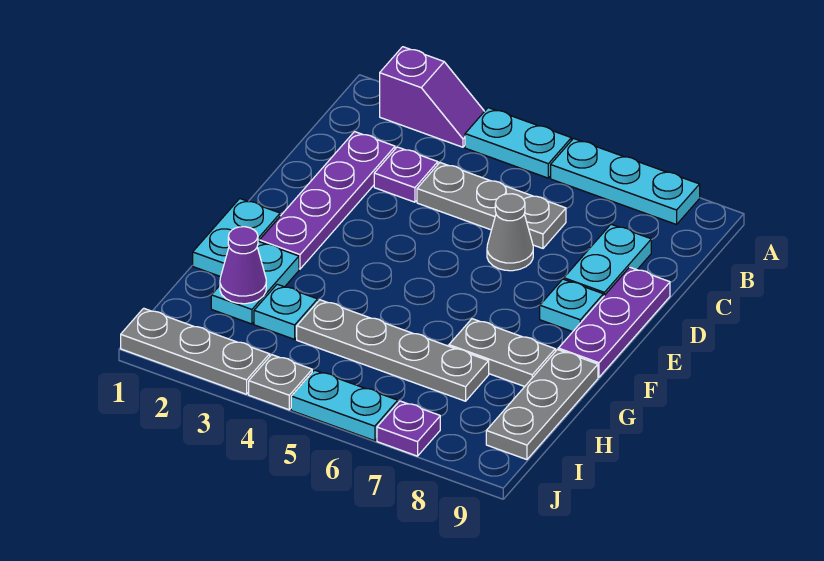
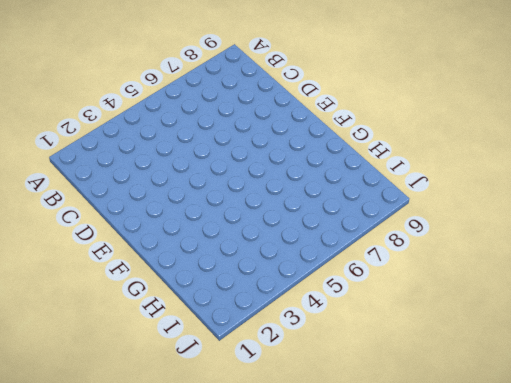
none -> purple slope A2:A3 level 1 top 2
none -> cyan plate A4:A5 level 1
none -> cyan plate A6:A8 level 1

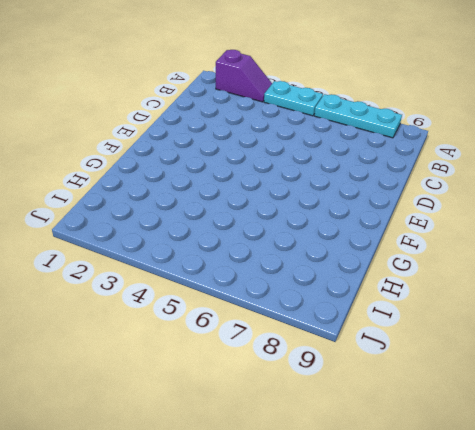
none -> purple plate C2:F2 level 1
none -> purple plate C3 level 1
none -> grey plate C4:C6 level 1

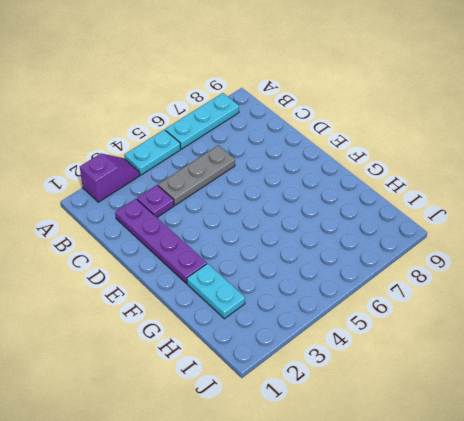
none -> cyan plate C8:D8 level 1
none -> grey cone D6 level 1
none -> purple plate D9:F9 level 1

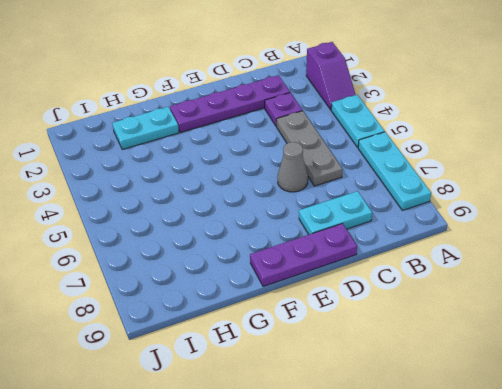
none -> cyan plate E8 level 1
none -> cyan plate F1:G1 level 1
none -> grey plate G7:G8 level 1

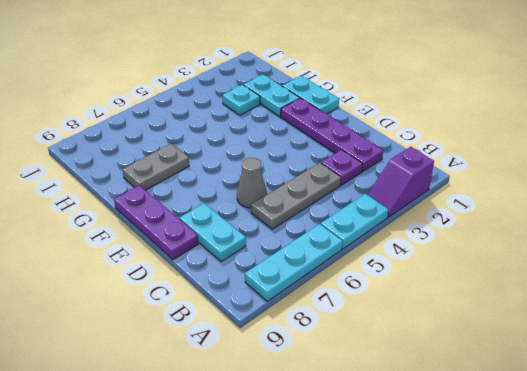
none -> cyan plate E8 level 1
none -> grey plate G9:I9 level 1
none -> grey plate H4:H7 level 1

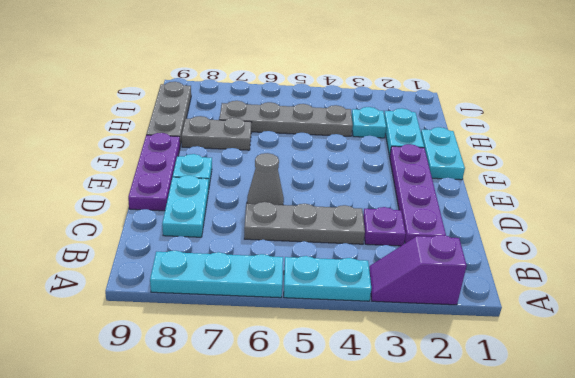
none -> grey plate J1:J3 level 1
none -> grey plate J4 level 1
none -> cyan plate J5:J6 level 1

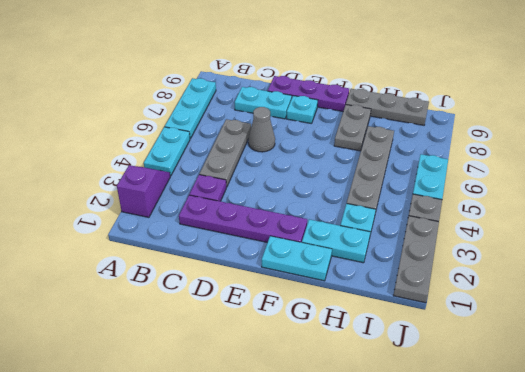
none -> purple plate J7 level 1
none -> purple cone H2 level 2

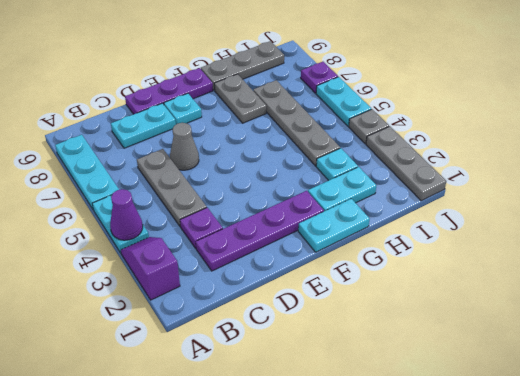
purple cone A4 level 2 -> purple cone H2 level 2

